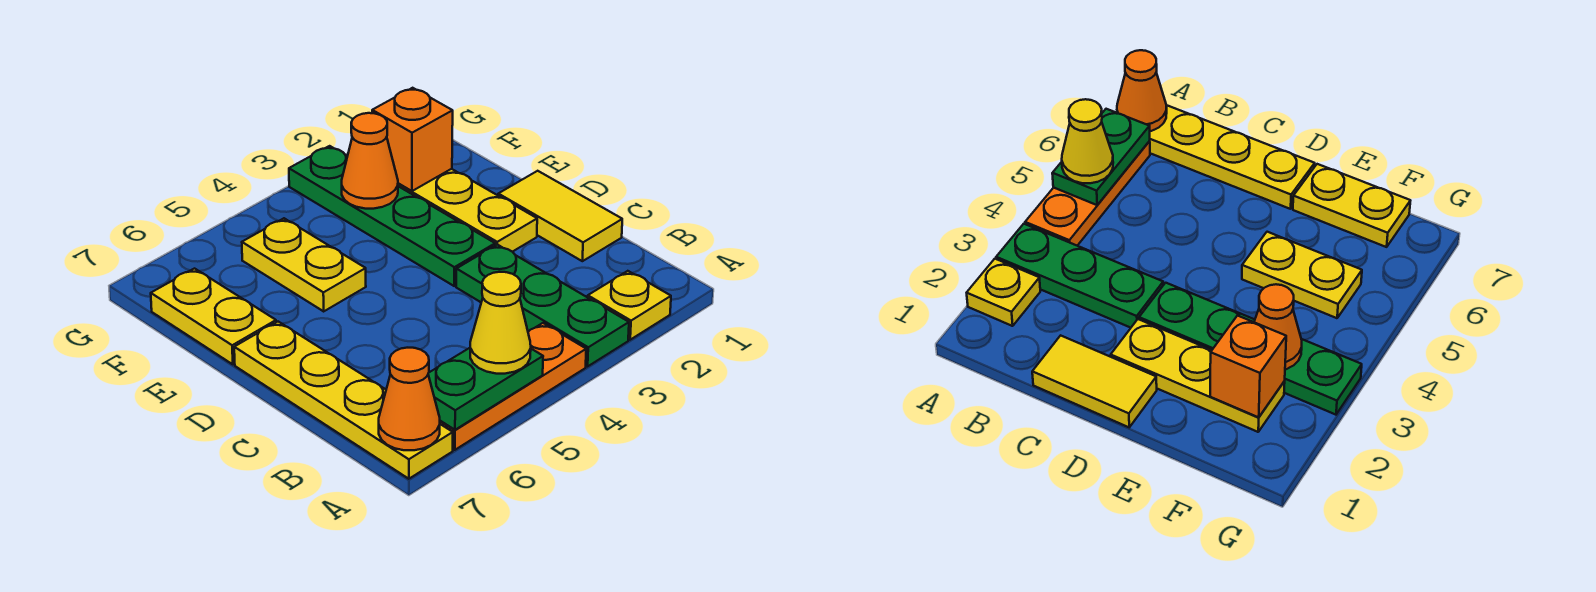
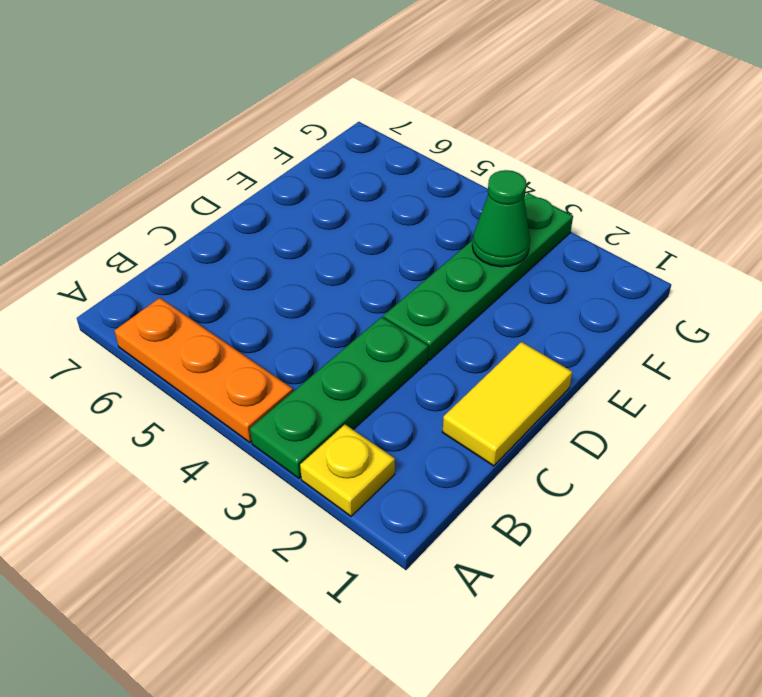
green cone F3 level 2 -> orange cone F3 level 2
none -> yellow plate A7:D7 level 1
none -> yellow plate D2:F2 level 1
none -> yellow plate E5:F5 level 1

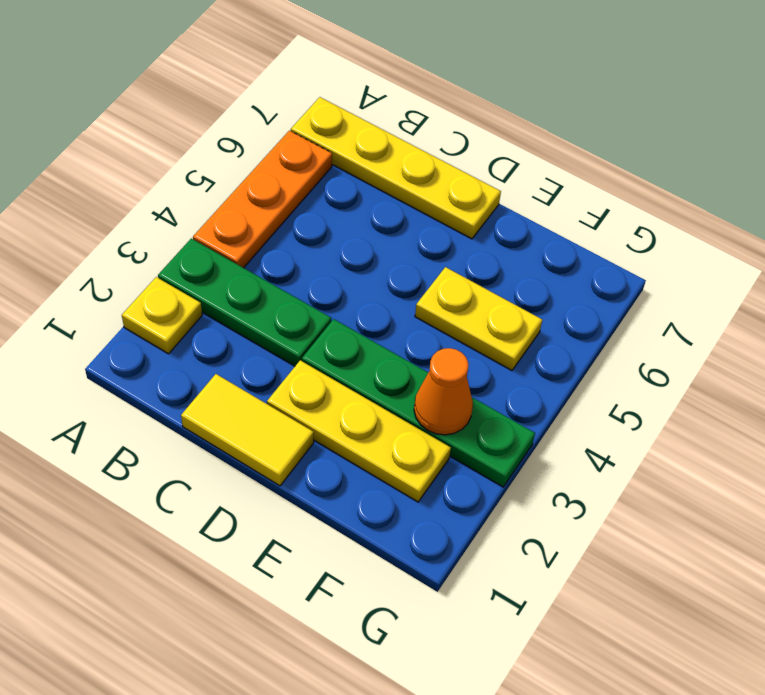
none -> yellow plate E7:F7 level 1
none -> green plate A5:A6 level 2
none -> orange cone A7 level 2

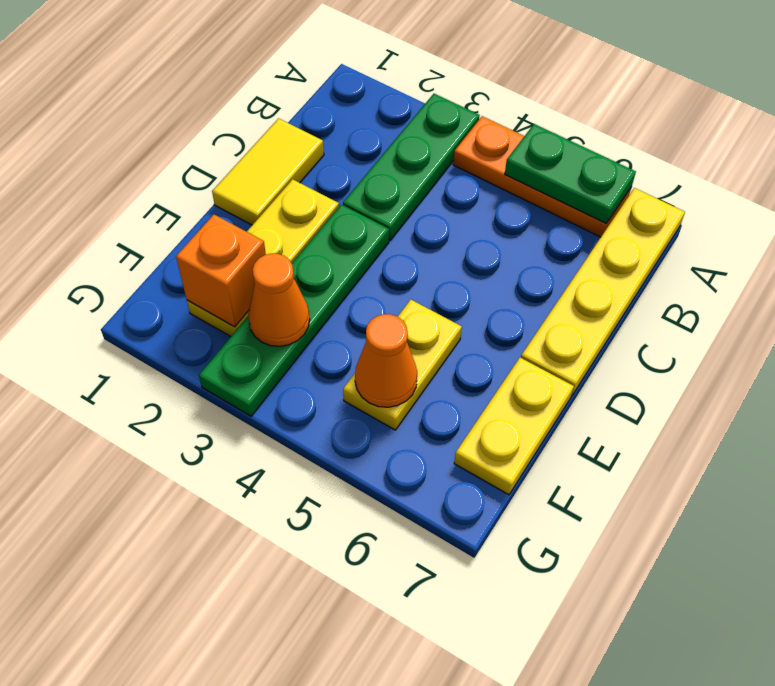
orange cone F5 level 2 -> orange cone A7 level 2
none -> yellow plate A2 level 1
none -> yellow cone A5 level 3

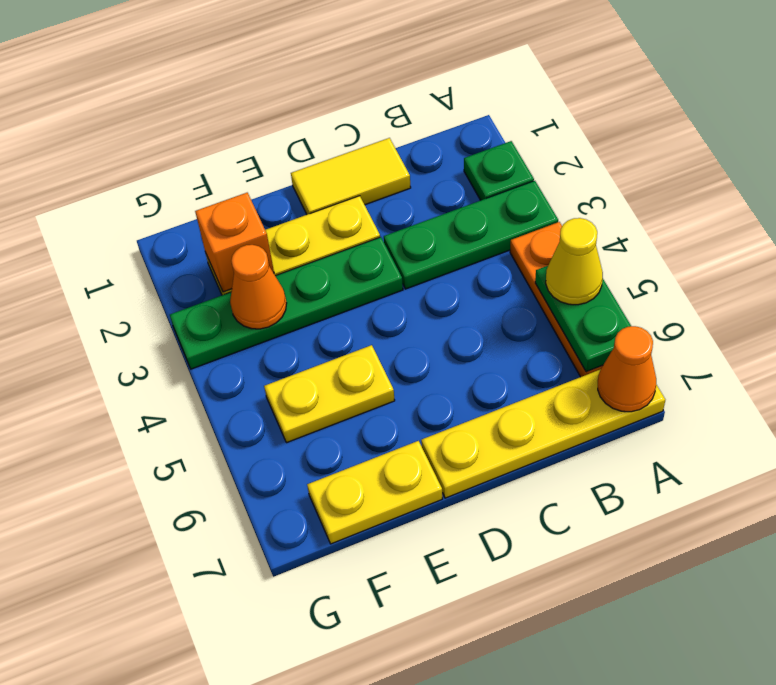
green plate A2 level 1 -> yellow plate A2 level 1

